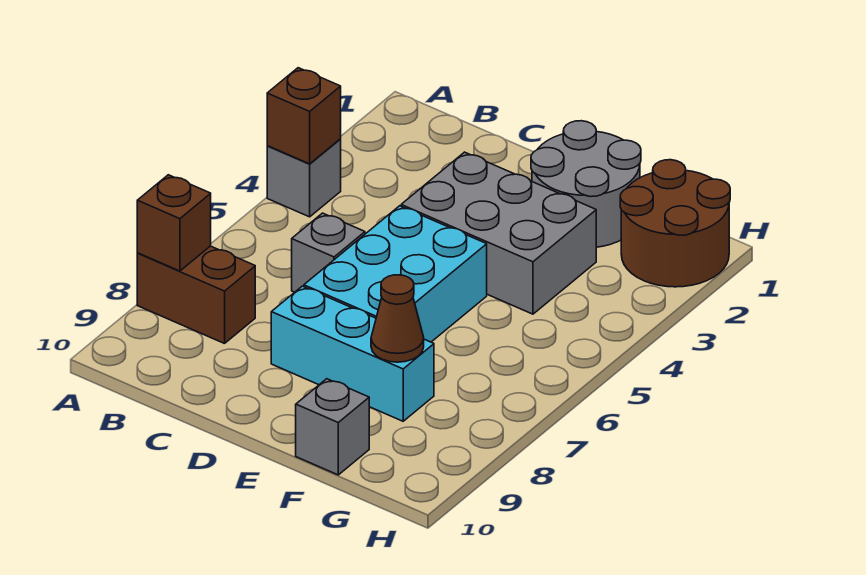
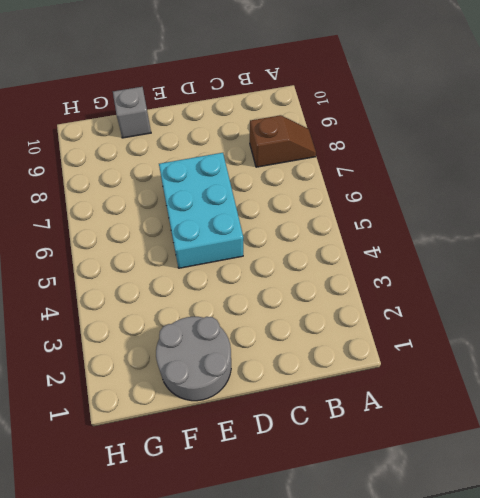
brown slope A8:B8 level 1 top B -> brown brick A8:B8 level 1
none -> grey brick A4 level 1
none -> grey brick C6 level 1
none -> grey brick D3:F4 level 1

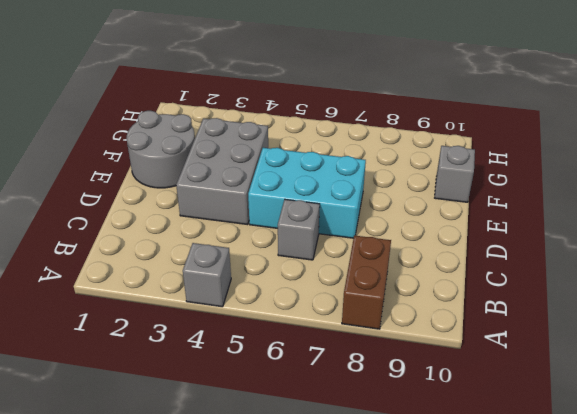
none -> cyan brick D8:F8 level 1
none -> brown round brick G1:H2 level 1
none -> brown brick A4 level 2

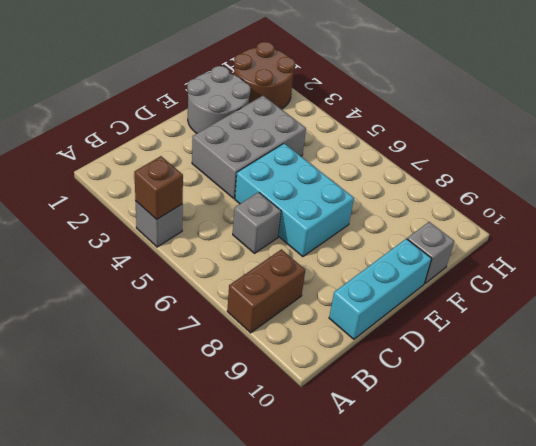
cyan brick C10:E10 level 1 -> cyan brick D8:F8 level 1
none -> brown brick A8 level 2
none -> brown cone F8 level 2

